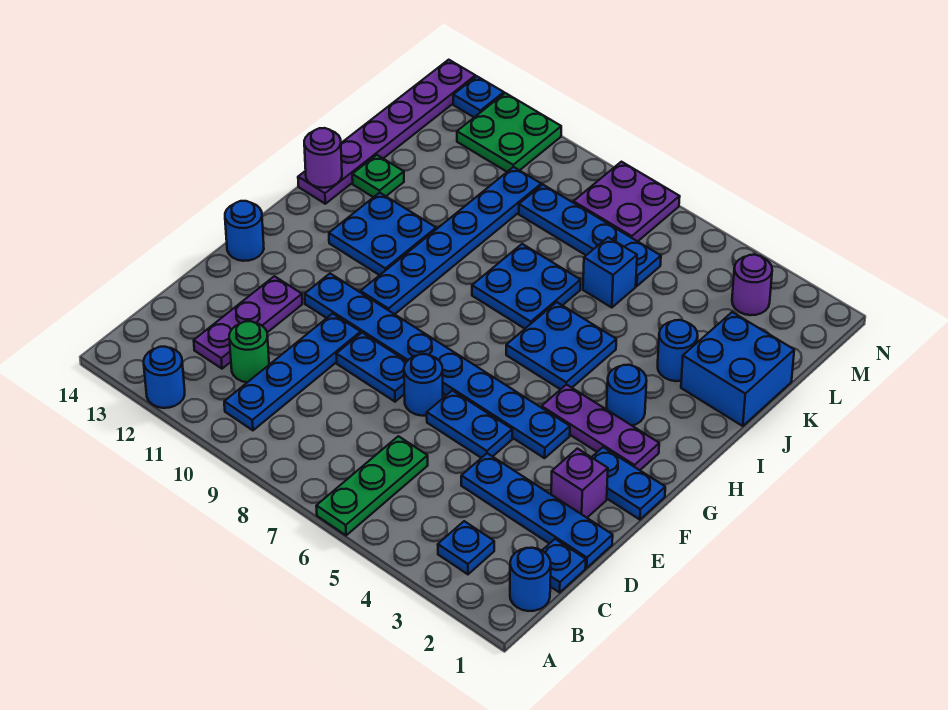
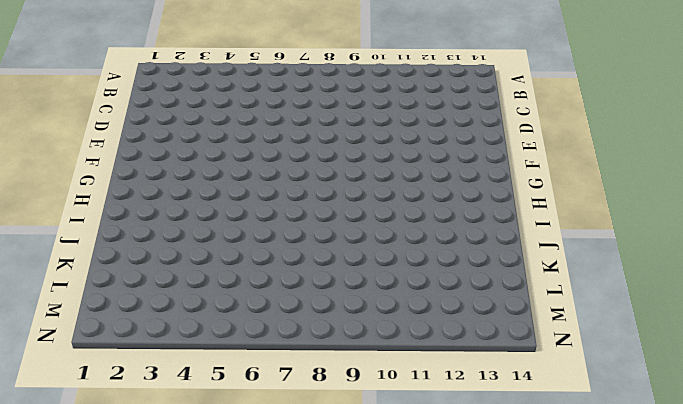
none -> green plate A6:C6 level 1
none -> blue round brick A12 level 1
none -> blue round brick B1 level 1
none -> blue plate B3 level 1

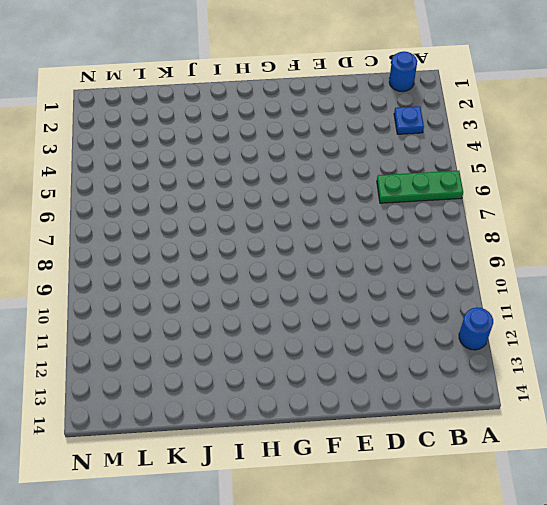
none -> blue plate B10:E10 level 1
none -> blue plate C1 level 1
none -> green round brick C11 level 1
none -> purple plate C12:E12 level 1

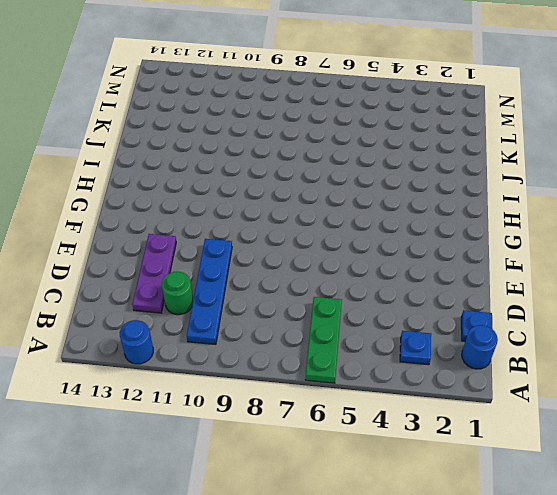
none -> blue plate D1:D4 level 1
none -> purple brick E2 level 1
none -> blue plate E5:E6 level 1
none -> blue round brick E7 level 1

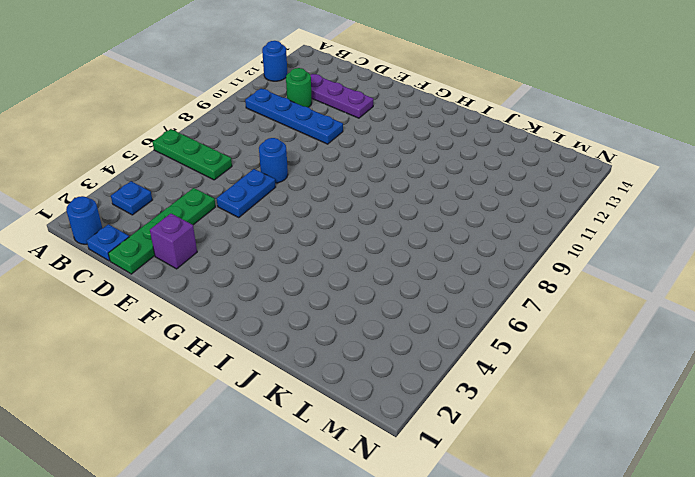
green plate D1:D4 level 1 -> blue plate D1:D4 level 1
none -> blue plate E8:E9 level 1
none -> blue plate F1:F2 level 1
none -> blue plate F4:F11 level 1
none -> blue round brick F14 level 1

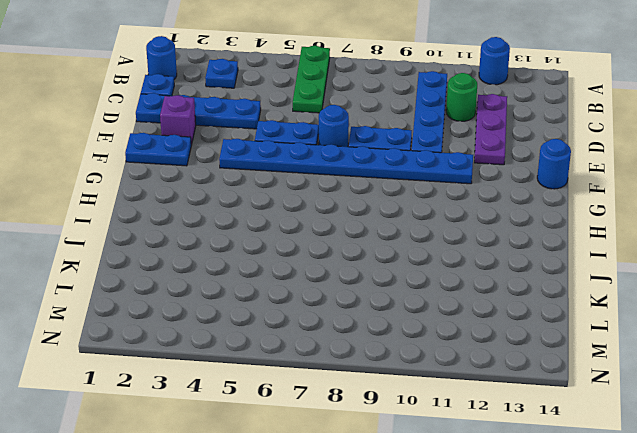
none -> purple plate G2:G4 level 1
none -> blue plate G10:L10 level 1
none -> blue round brick H3 level 1
none -> blue plate H5:I6 level 1

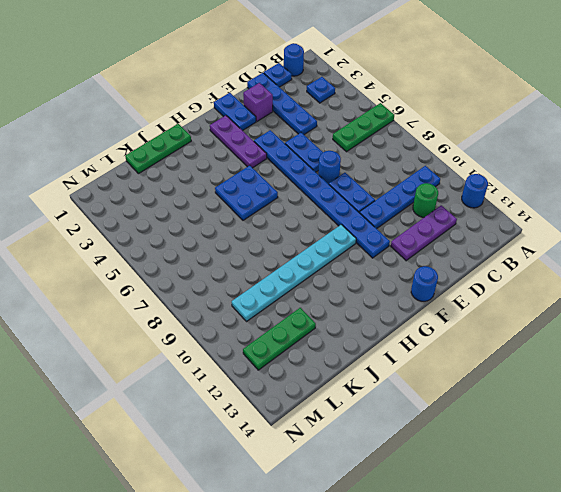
cyan plate G10:L10 level 1 -> blue plate G10:L10 level 1
green plate I1:K1 level 1 -> blue brick J1:K2 level 1
green plate K12:M12 level 1 -> green plate M11:N12 level 1
none -> blue round brick H3 level 1
none -> blue plate H11:I12 level 1
none -> blue plate I7:J8 level 1
none -> purple plate I14:N14 level 1

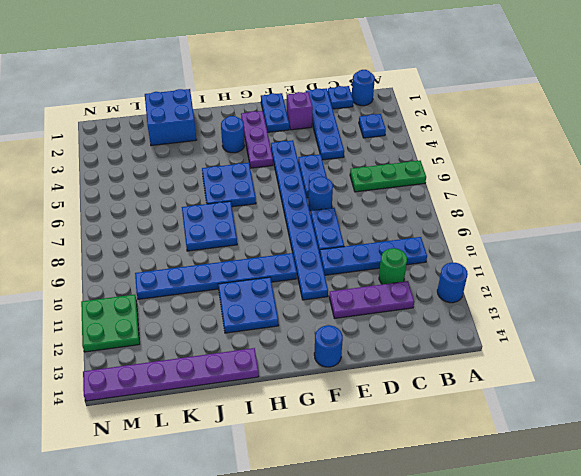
none -> blue round brick J3 level 1
none -> green plate J13 level 1
none -> blue brick K6 level 1
none -> blue plate L6:L9 level 1

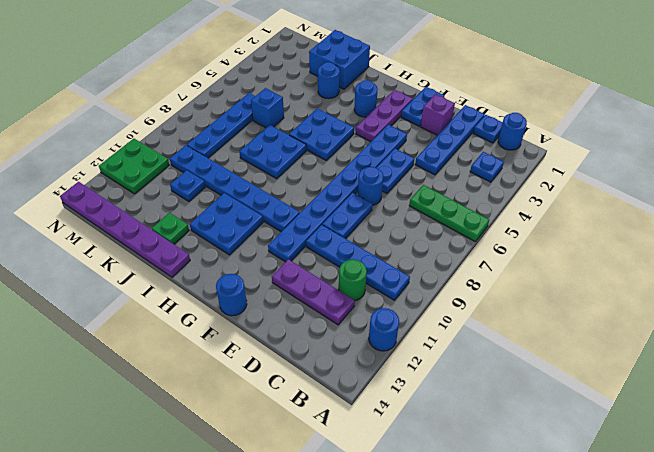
blue plate K11 level 1 -> blue plate N13 level 1
none -> purple round brick M3 level 1
none -> purple plate M7:N8 level 1
none -> purple round brick I14 level 2

